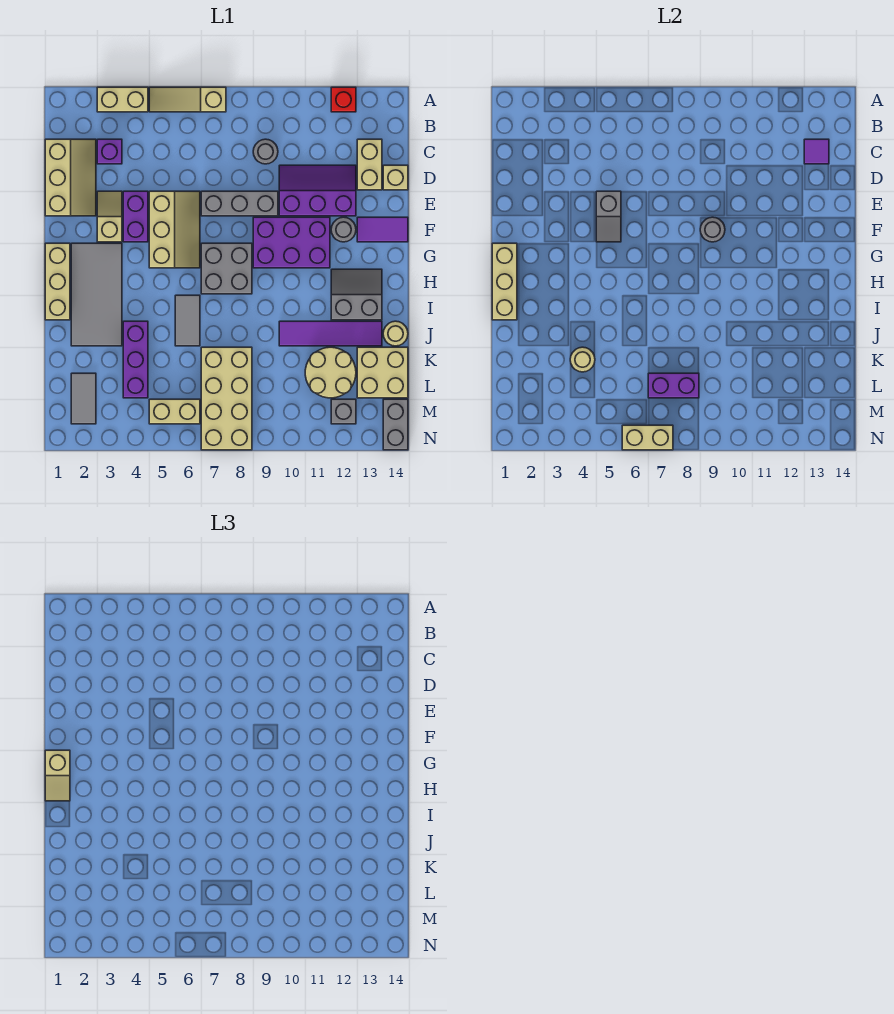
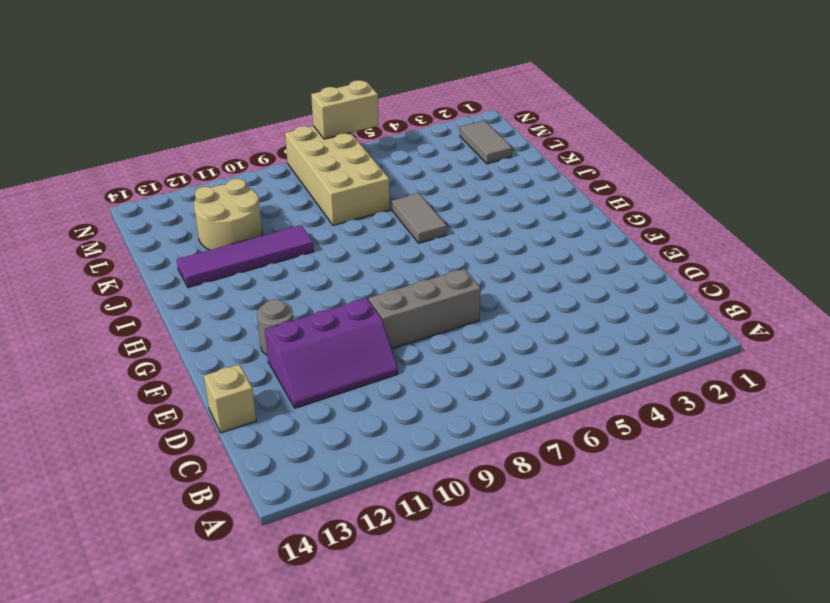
none -> tan brick A3:A4 level 1
none -> tan slope A5:A7 level 1 top 7
none -> red brick A12 level 1
none -> tan slope C1:E2 level 1 top 1

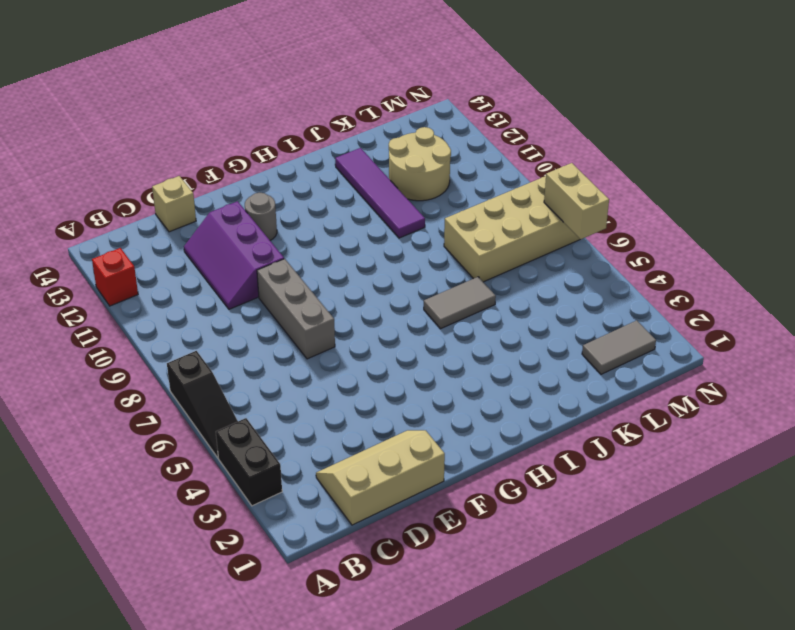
black brick A3:A4 level 1 -> tan brick A3:A4 level 1
black slope A5:A7 level 1 top 7 -> tan slope A5:A7 level 1 top 7
none -> purple brick C3 level 1
none -> grey round brick C9 level 1
none -> tan brick C13:D13 level 1
none -> tan slope E3:F3 level 1 top F

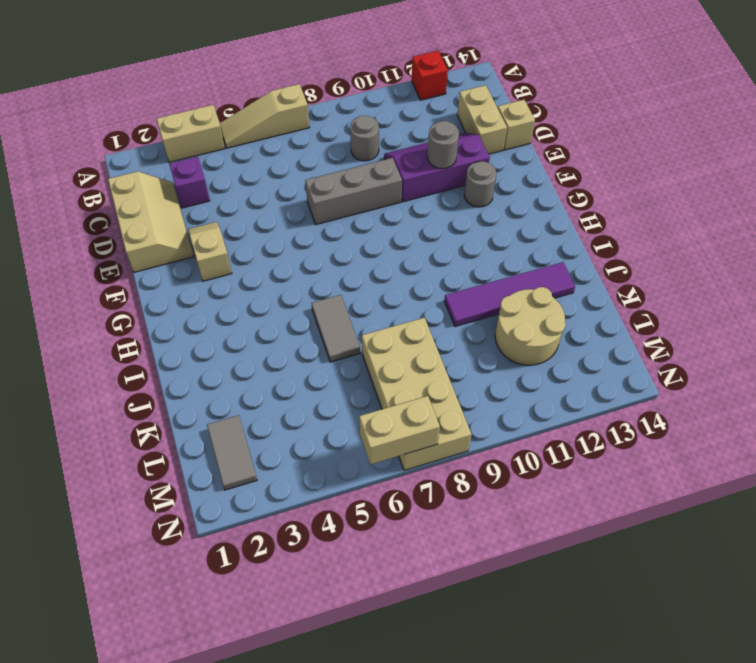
grey round brick E11 level 2 -> grey round brick F9 level 2
none -> purple brick E4:F4 level 1
none -> tan slope E5:G6 level 1 top 5
none -> purple brick F9:G11 level 1
none -> purple tile F13:F14 level 1

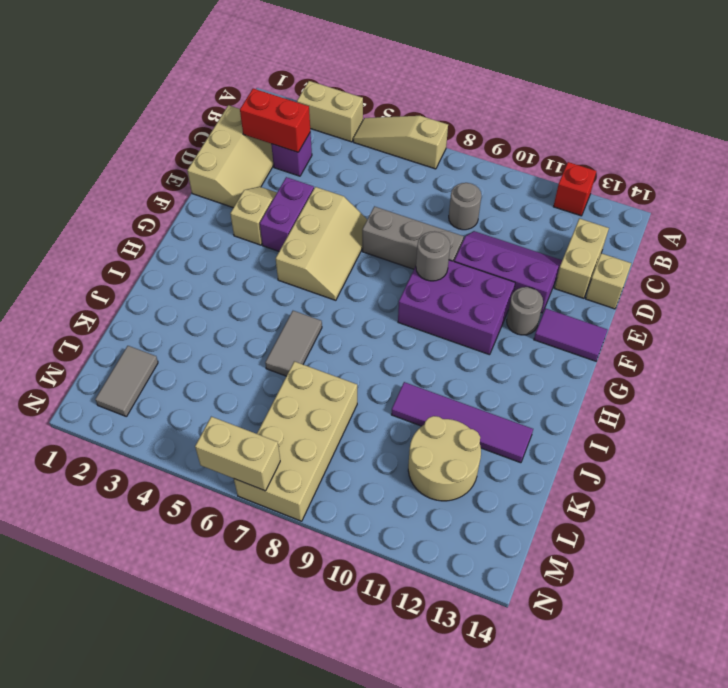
red brick C2:C3 level 2 -> none
none -> tan brick G1:I1 level 1
none -> grey tile G2:J3 level 1
none -> grey brick G7:H8 level 1
none -> grey slope H12:I13 level 1 top I

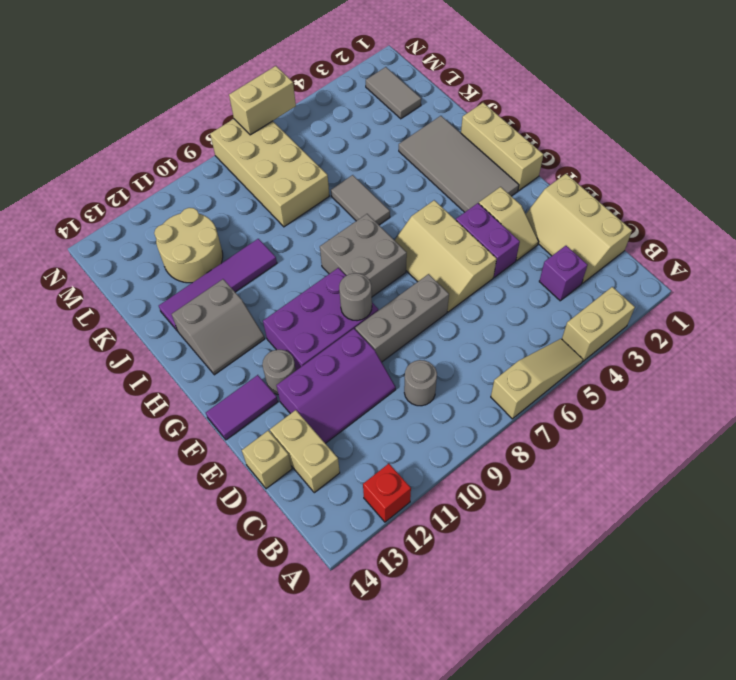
none -> purple brick J4:L4 level 1
none -> tan round brick J14 level 1
none -> tan brick K13:L14 level 1
none -> tan brick M5:M6 level 1

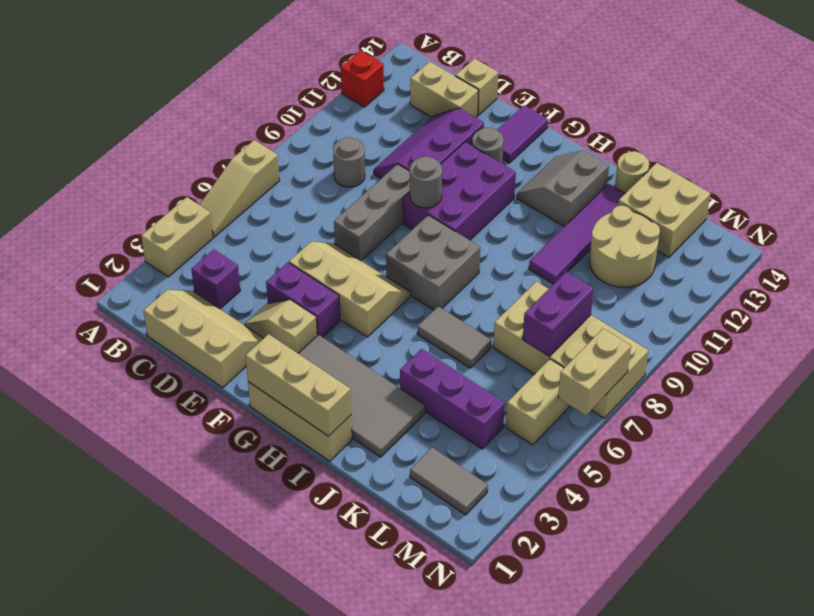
none -> grey brick M12 level 1
none -> grey brick M14:N14 level 1
none -> purple tile C13 level 2
none -> grey slope E5:F5 level 2 top E

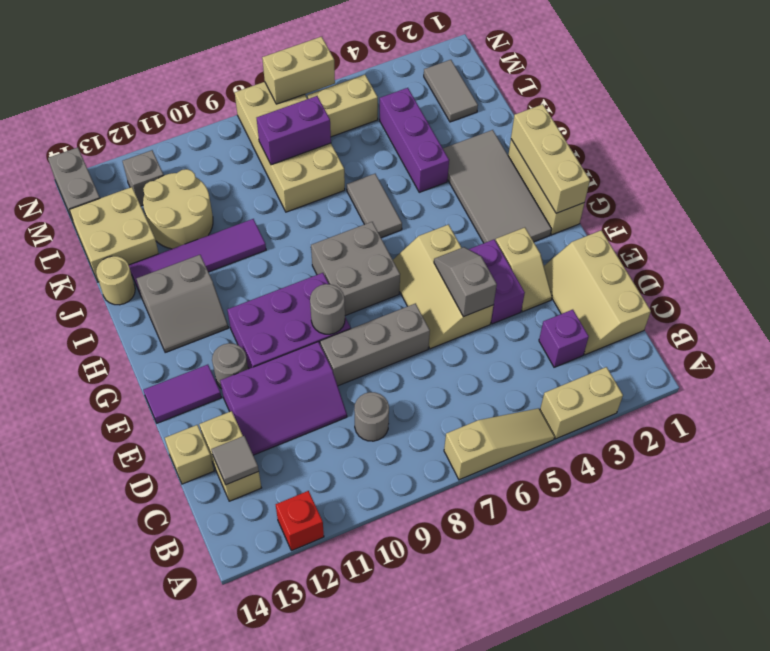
grey tile C13 level 2 -> purple tile C13 level 2
none -> tan round brick K4 level 2
none -> tan slope G1:H1 level 3 top G

